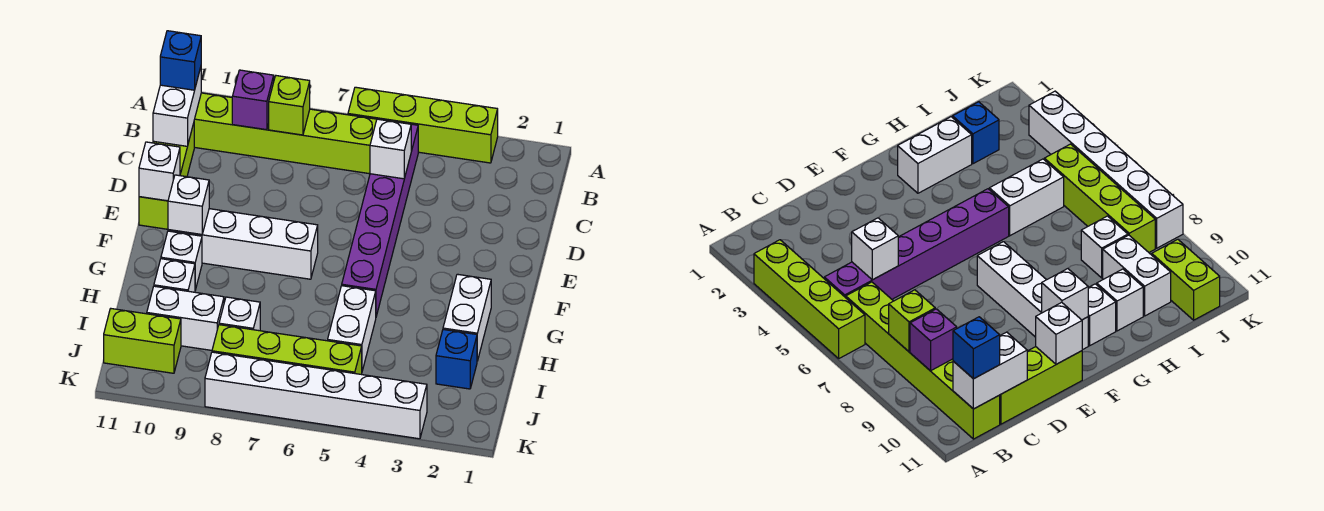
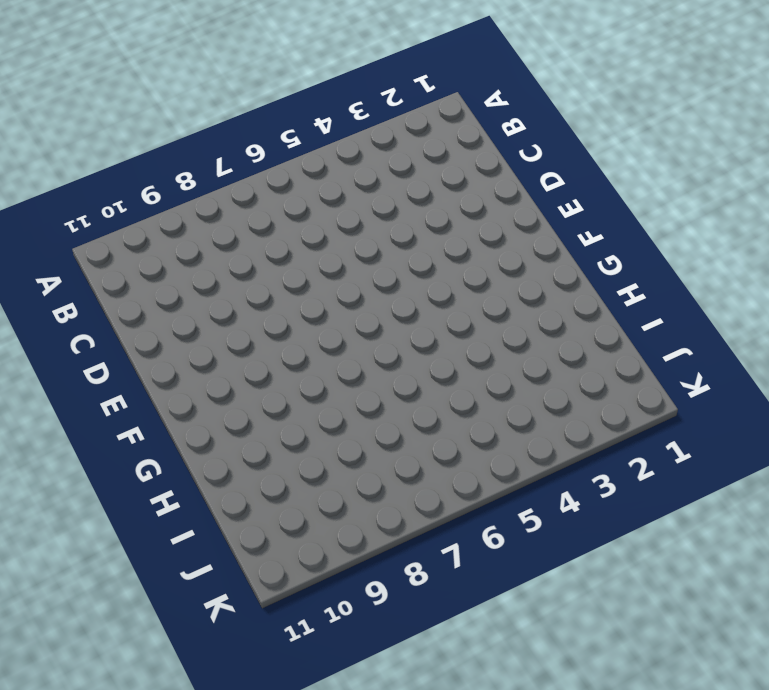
none -> lime brick A3:A6 level 1
none -> purple brick B5:G5 level 1
none -> lime brick B6:B11 level 1

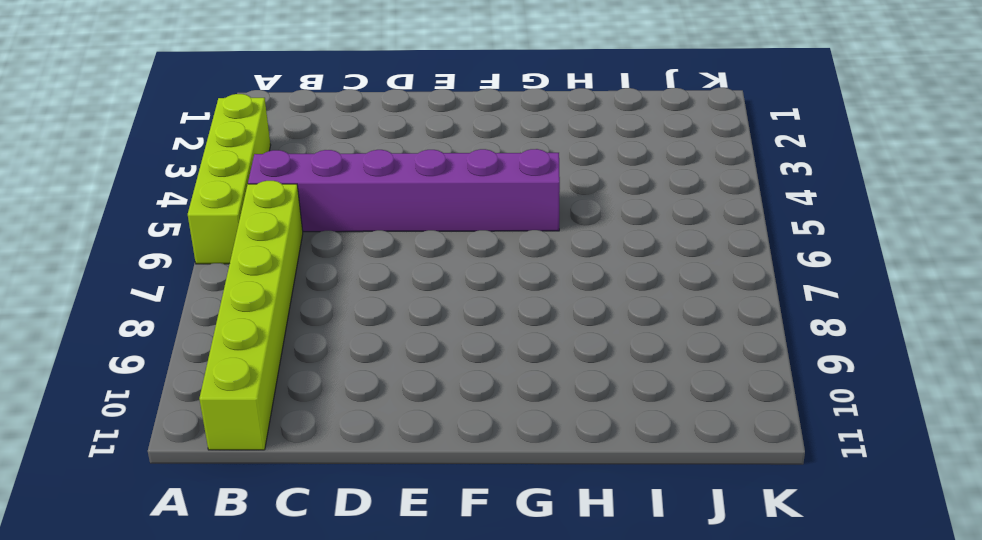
none -> lime brick C11:E11 level 1
none -> white brick F7:F10 level 1
none -> white brick G2:H2 level 1

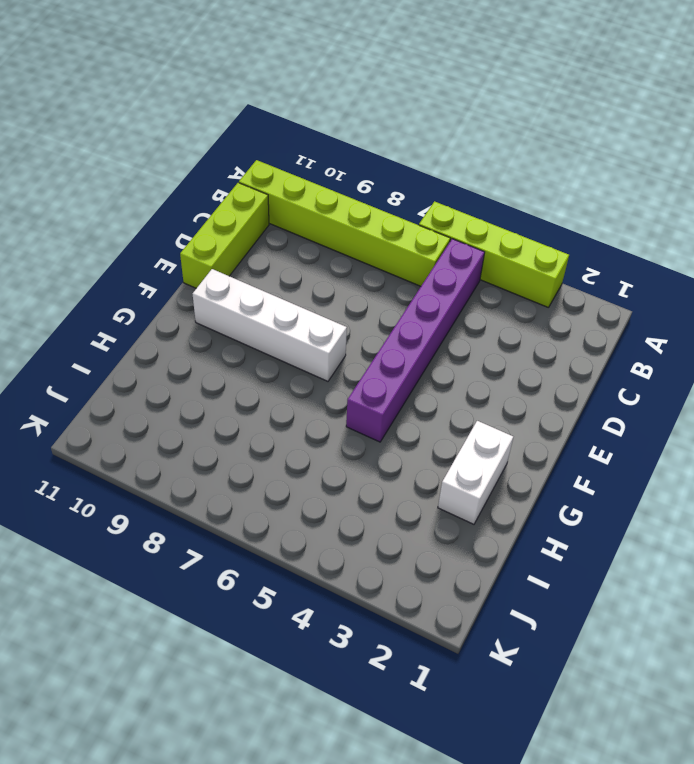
none -> white brick G10 level 1
none -> white brick H5:I5 level 1
none -> white brick H10 level 1

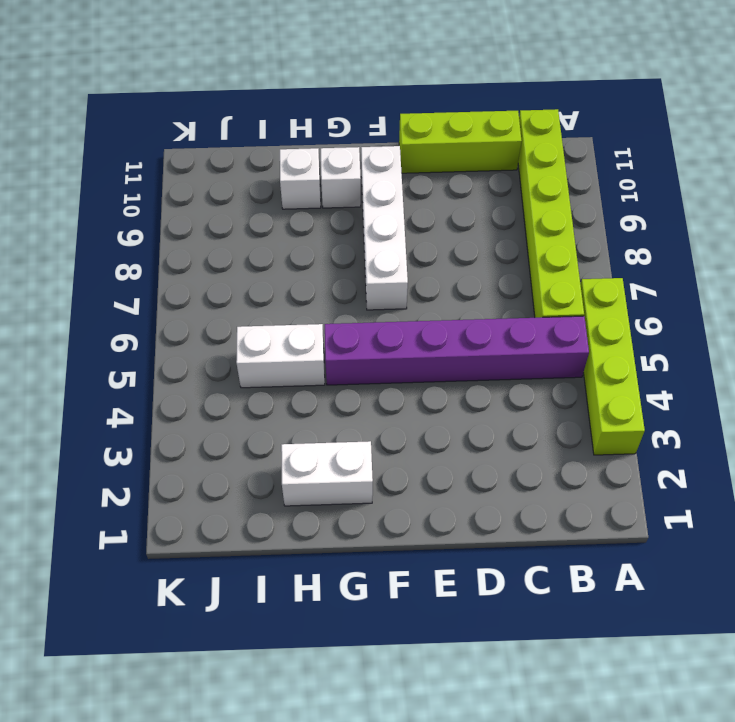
none -> blue brick I2 level 1
none -> white brick I8 level 1
none -> white brick I9:I10 level 1

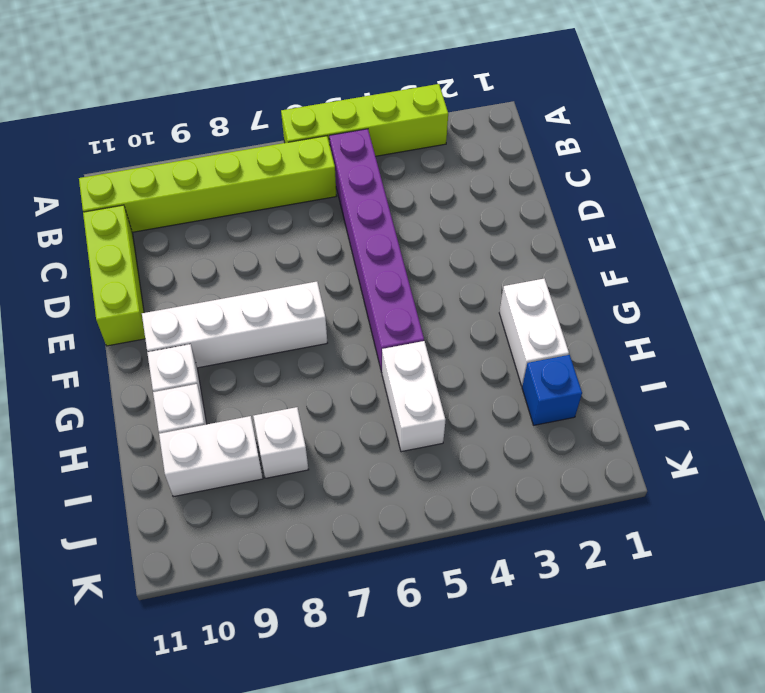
none -> lime brick J5:J8 level 1
none -> lime brick J10:J11 level 1
none -> white brick K3:K8 level 1

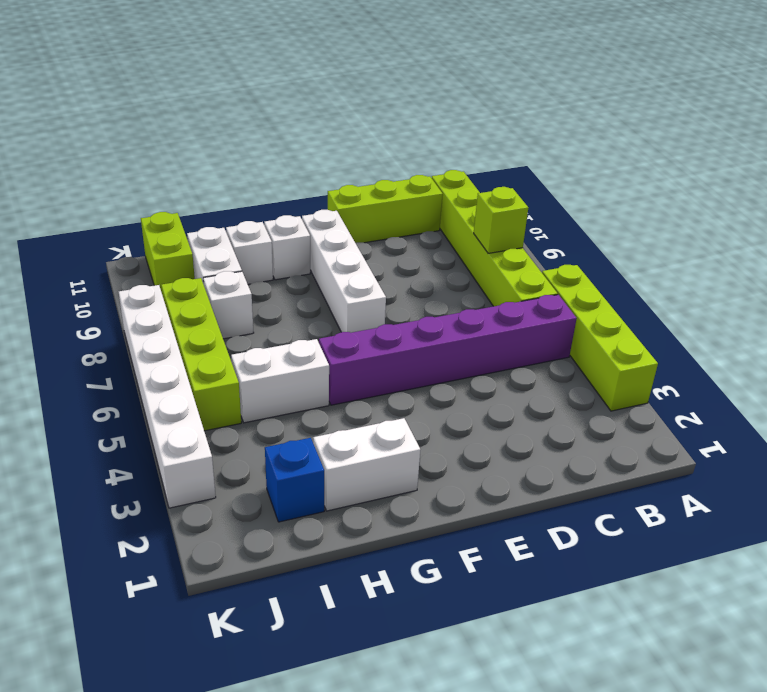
none -> purple brick B9 level 2
none -> white brick B11:C11 level 2
none -> white brick C5 level 2

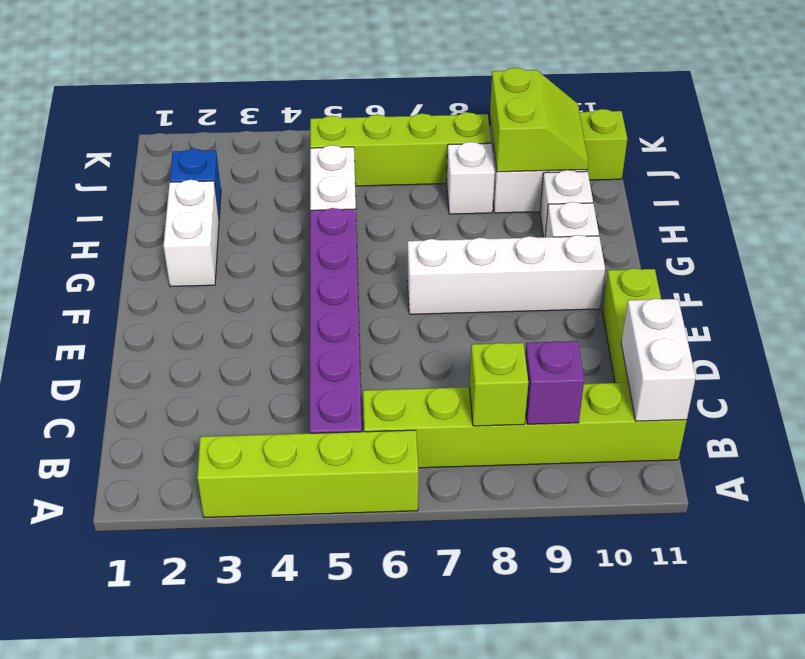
lime slope I9:J10 level 2 top 9 -> none
none -> white brick K3:K8 level 1
none -> white brick C5 level 2
none -> white brick E11 level 2

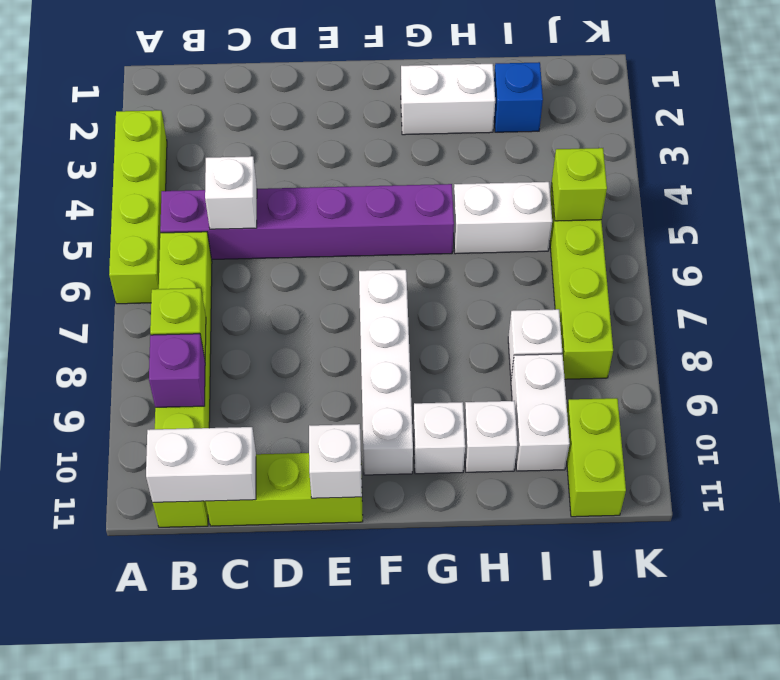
lime brick J5 level 2 -> none
none -> white brick K3:K8 level 1
none -> white brick F10 level 2
none -> blue brick B11 level 3

